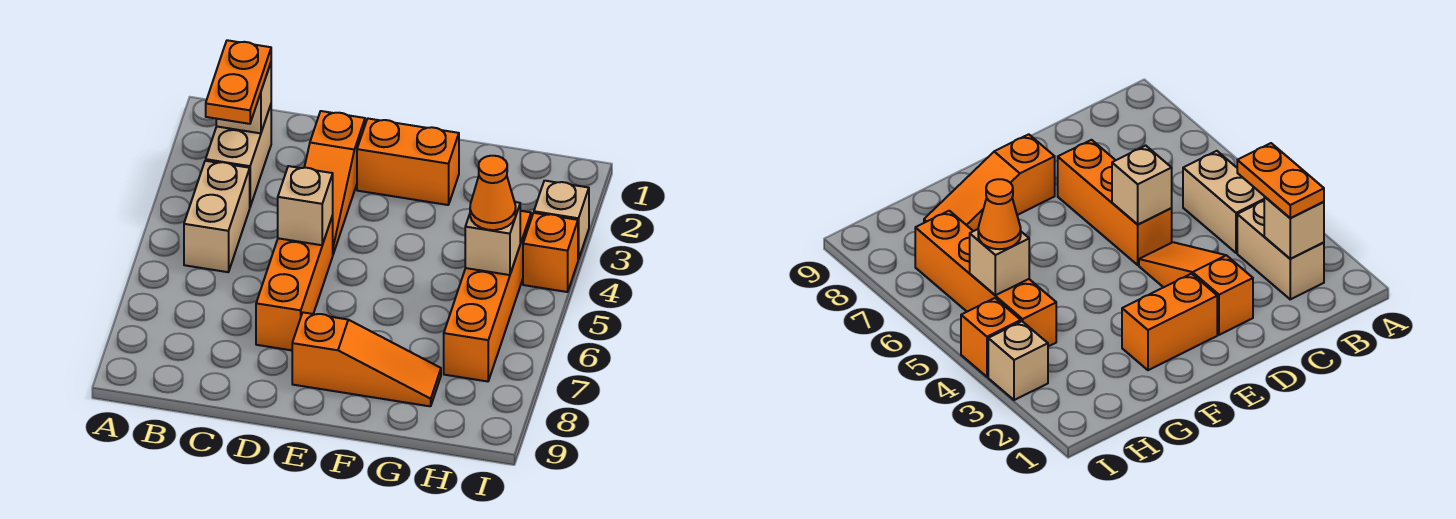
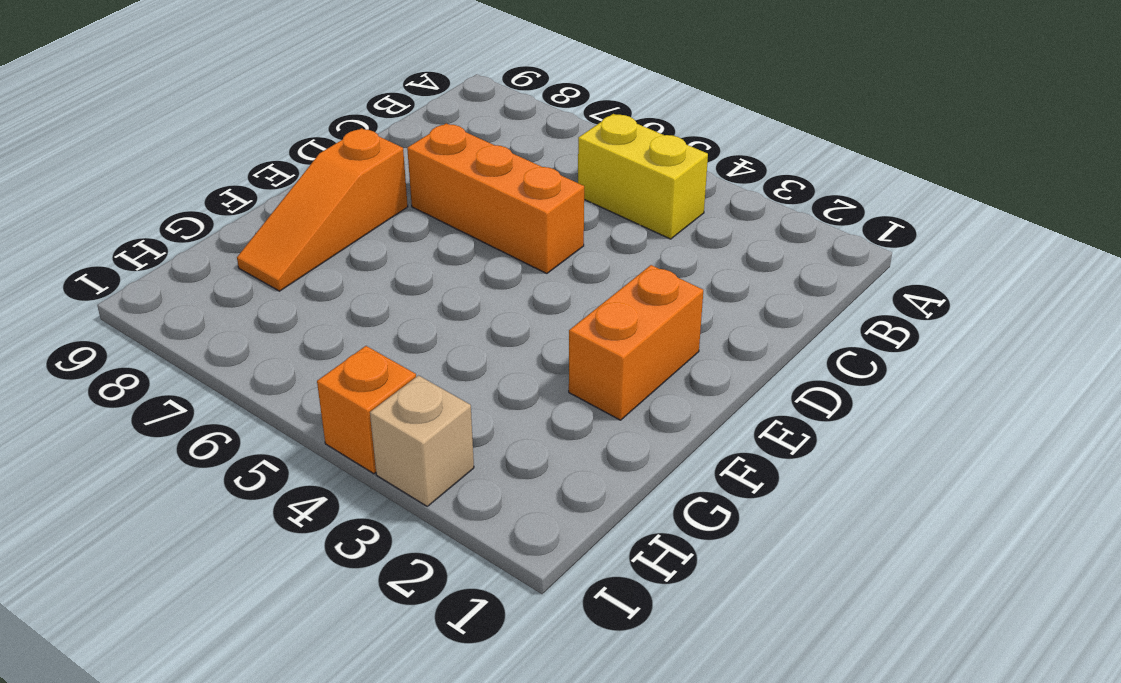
yellow brick B4:B5 level 1 -> tan brick B4:B5 level 1
none -> tan brick B2:B3 level 1
none -> orange slope D2:D4 level 1 top 2
none -> orange brick H4:H7 level 1

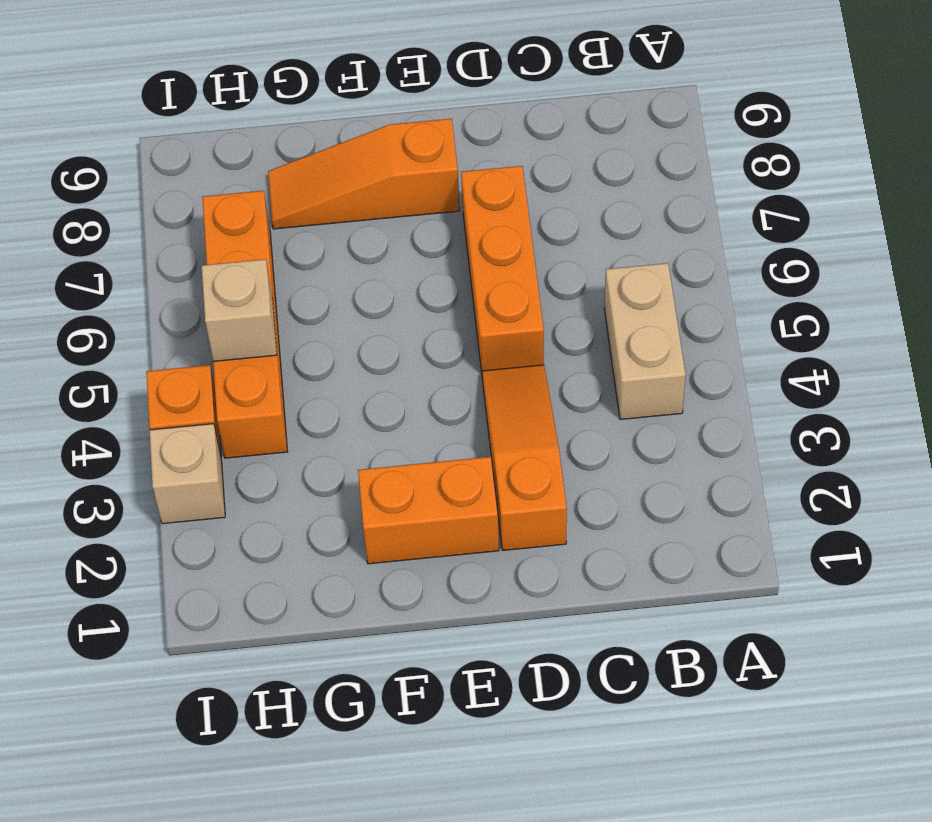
none -> tan brick B2:B3 level 1
none -> tan brick B2 level 2
none -> tan brick D5 level 2

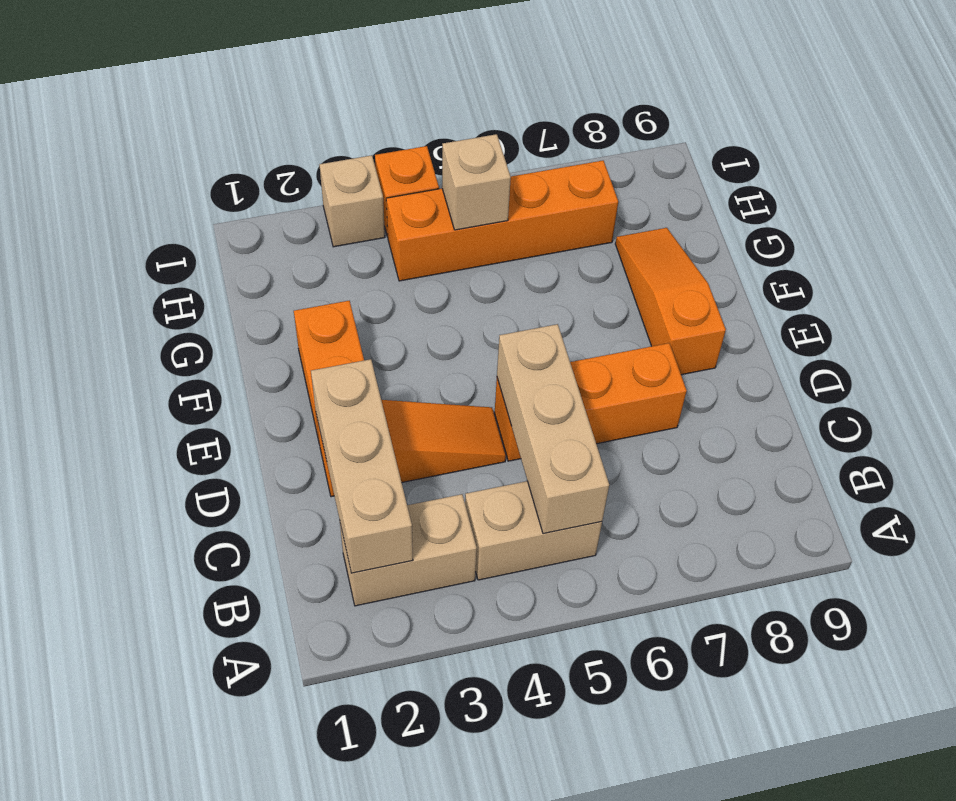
tan brick B2:D2 level 2 -> tan brick B2 level 2
tan brick B5:D5 level 2 -> tan brick D5 level 2
none -> orange plate B2:B3 level 3
none -> orange cone H5 level 3

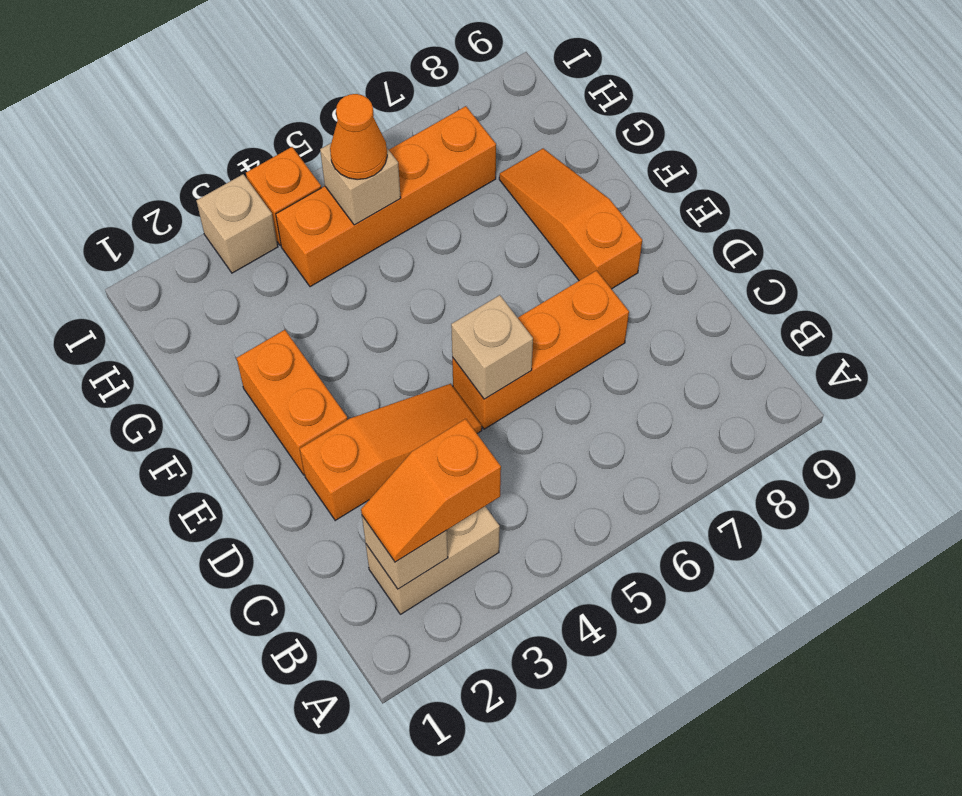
orange slope B2:B3 level 3 top 3 -> orange plate B2:B3 level 3
none -> tan brick B4:B5 level 1

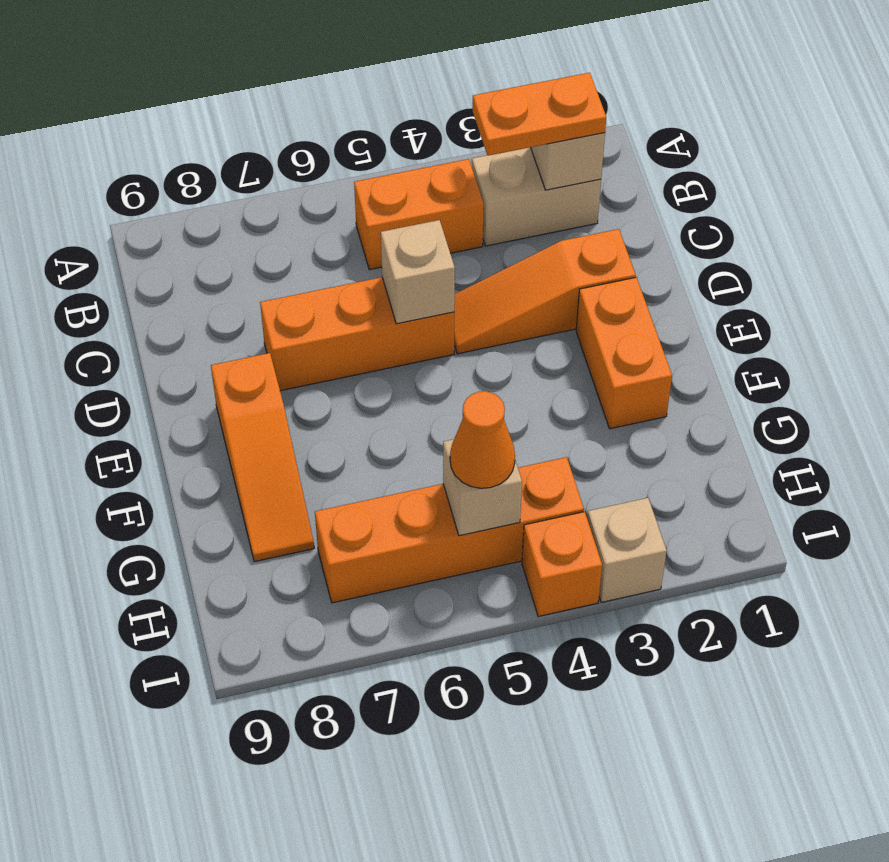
orange brick B4:B5 level 1 -> tan brick B4:B5 level 1

